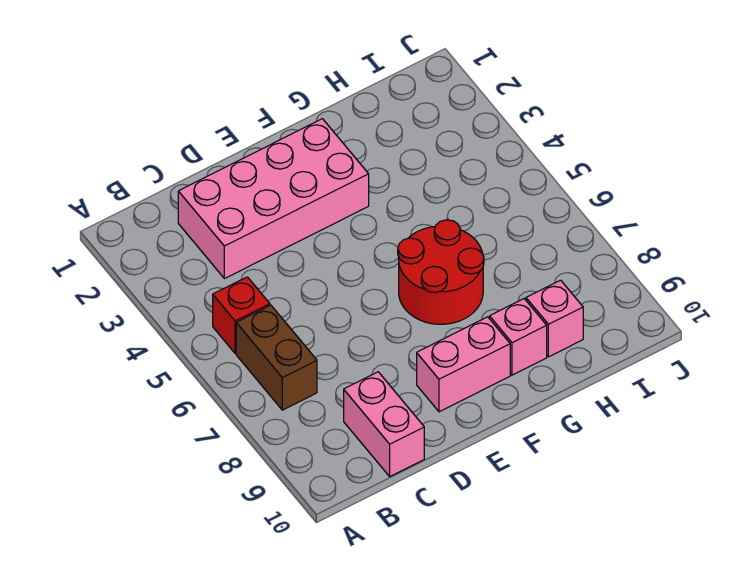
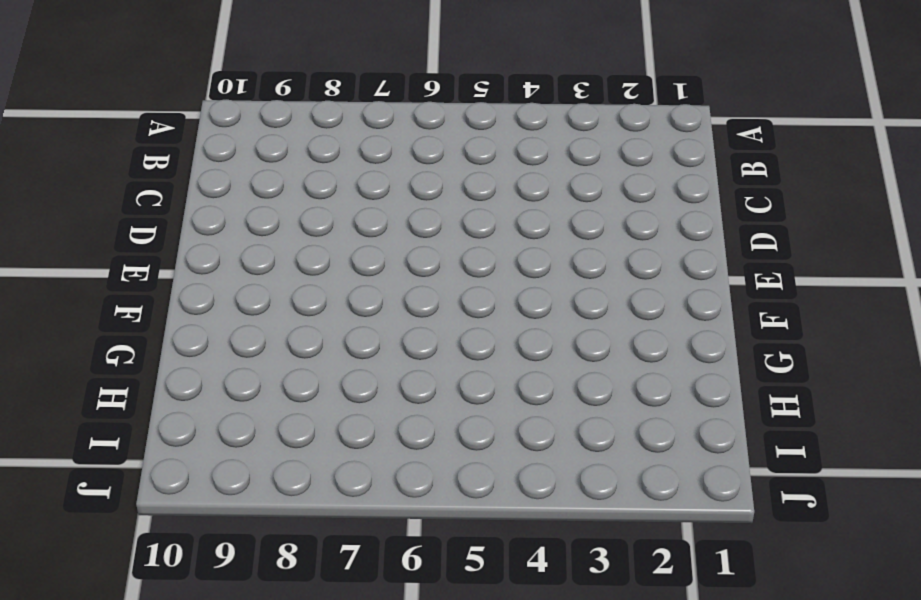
none -> red brick B5 level 1
none -> brown brick B6:B7 level 1

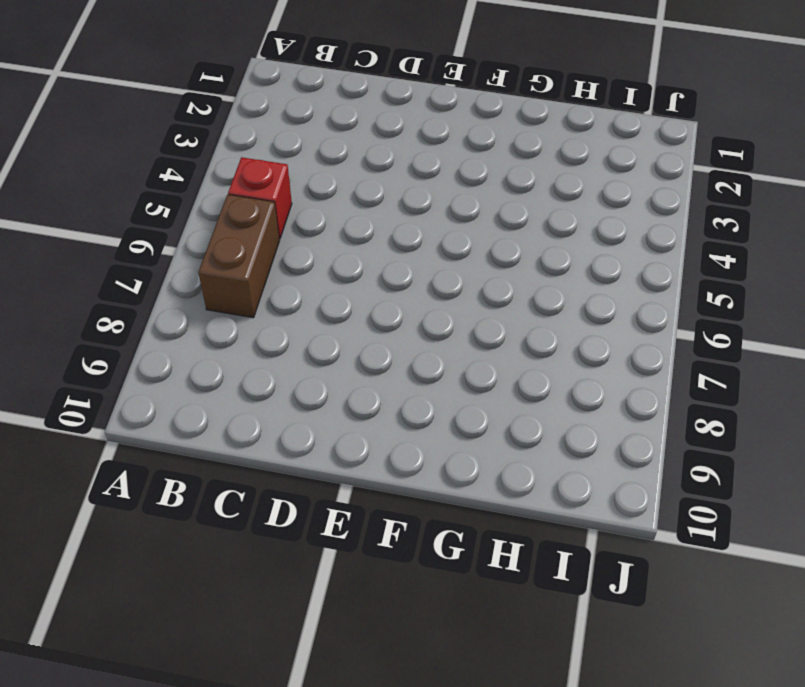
none -> pink brick C2:F3 level 1
none -> pink brick C9:C10 level 1

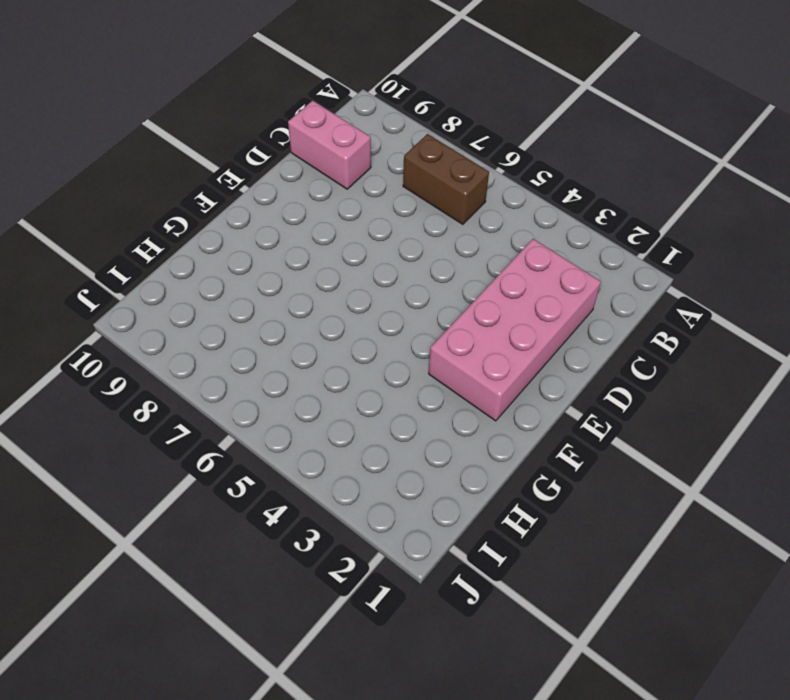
none -> red brick B5 level 1
none -> pink brick E9:F9 level 1

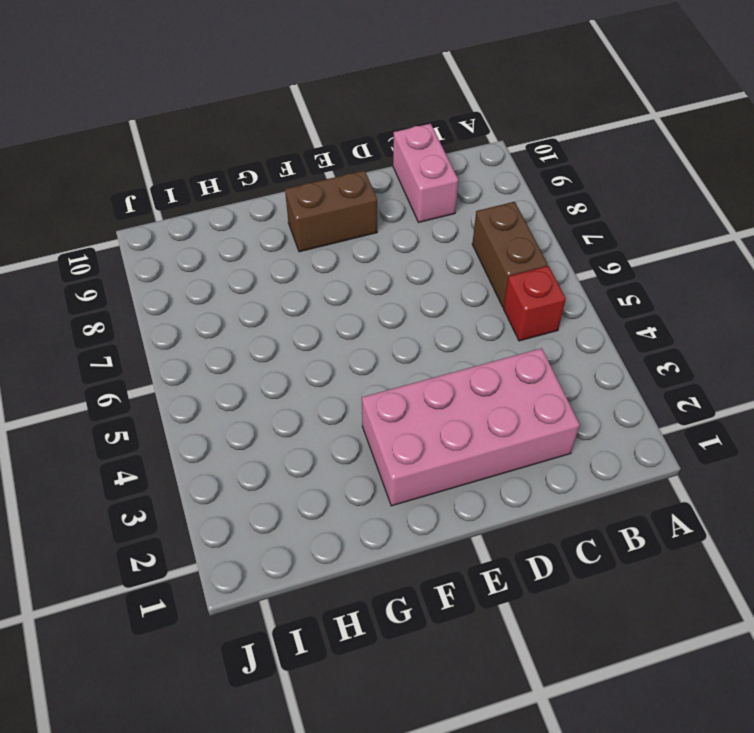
brown brick E9:F9 level 1 -> pink brick E9:F9 level 1
none -> red round brick F6:G7 level 1
none -> pink brick G9 level 1

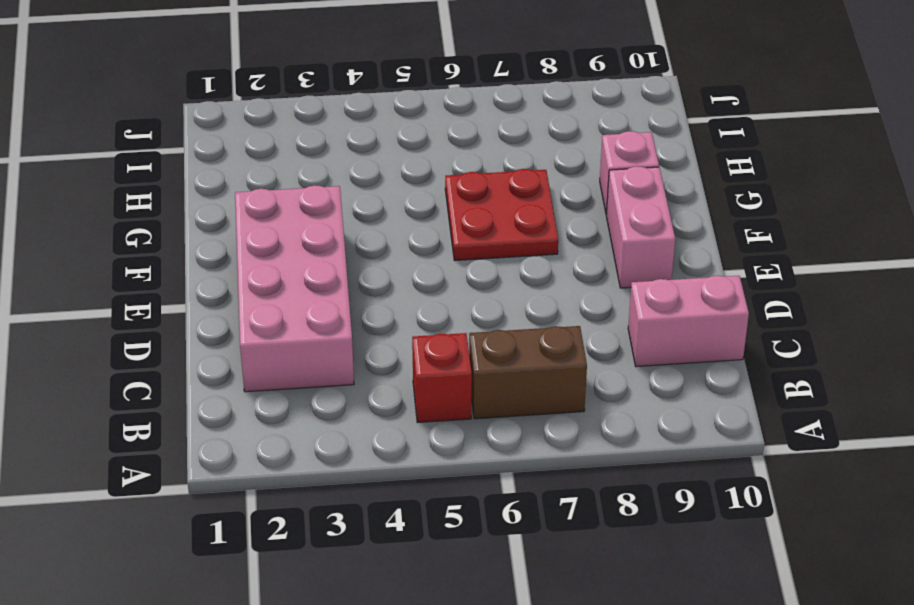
red plate F6:G7 level 1 -> red round brick F6:G7 level 1
none -> pink brick H9 level 1

